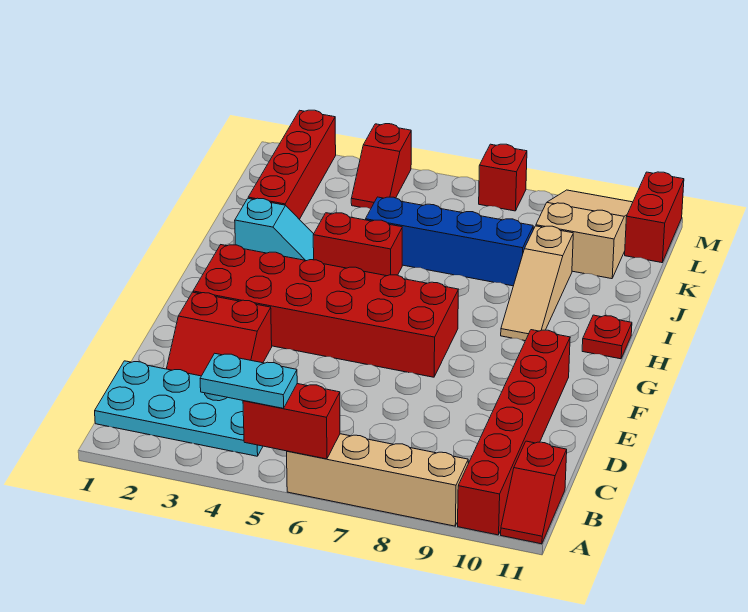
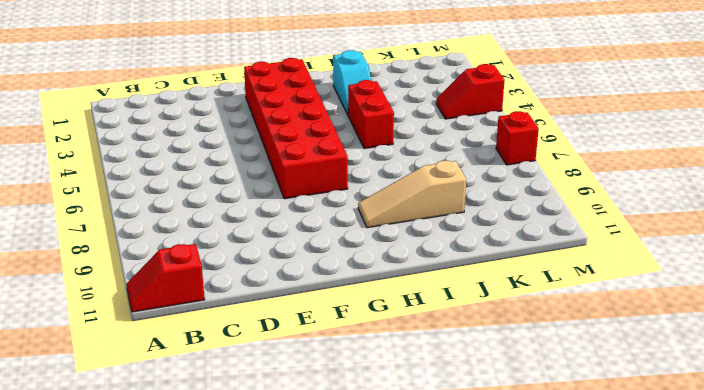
none -> tan brick A6:A9 level 1
none -> red brick A10:F10 level 1
none -> cyan plate B1:C4 level 1

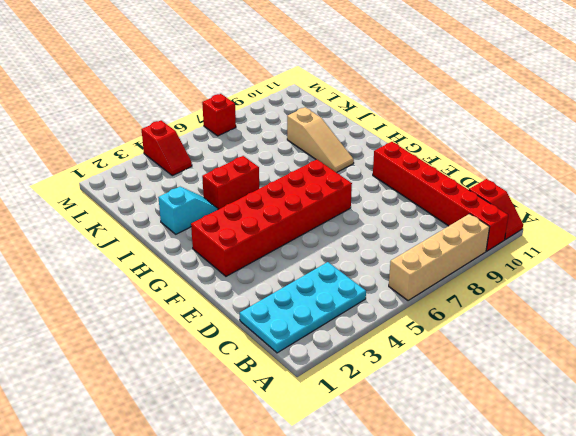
none -> red slope D2:E3 level 1 top E
none -> red plate H11 level 1
none -> red brick J2:M2 level 1

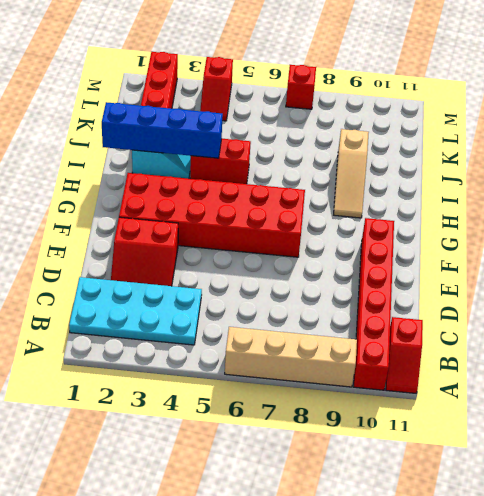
blue brick I1:I4 level 2 -> blue brick J5:J8 level 1
none -> red plate H11 level 1
none -> tan slope K9:M10 level 1 top K
none -> red brick L11:M11 level 1

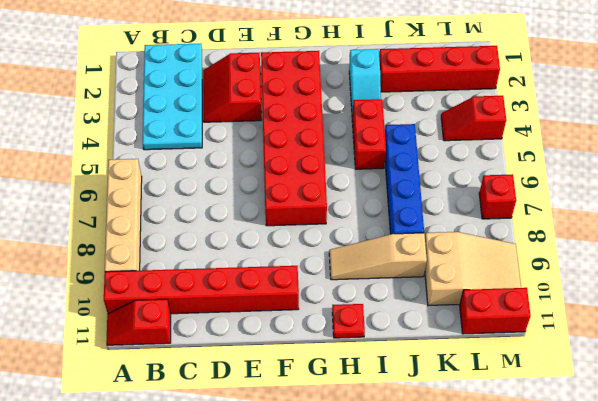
none -> red brick A5:A6 level 2
none -> cyan plate A4:A5 level 3

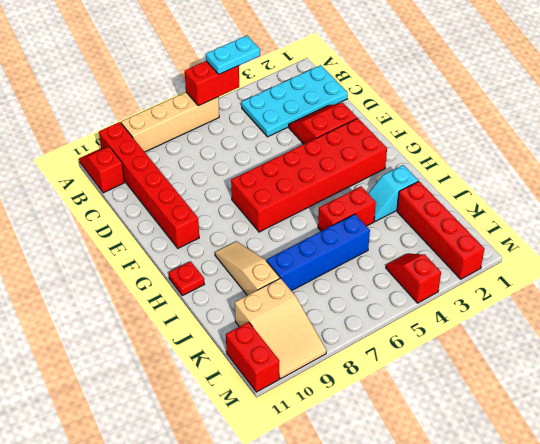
none -> red brick M7 level 1

